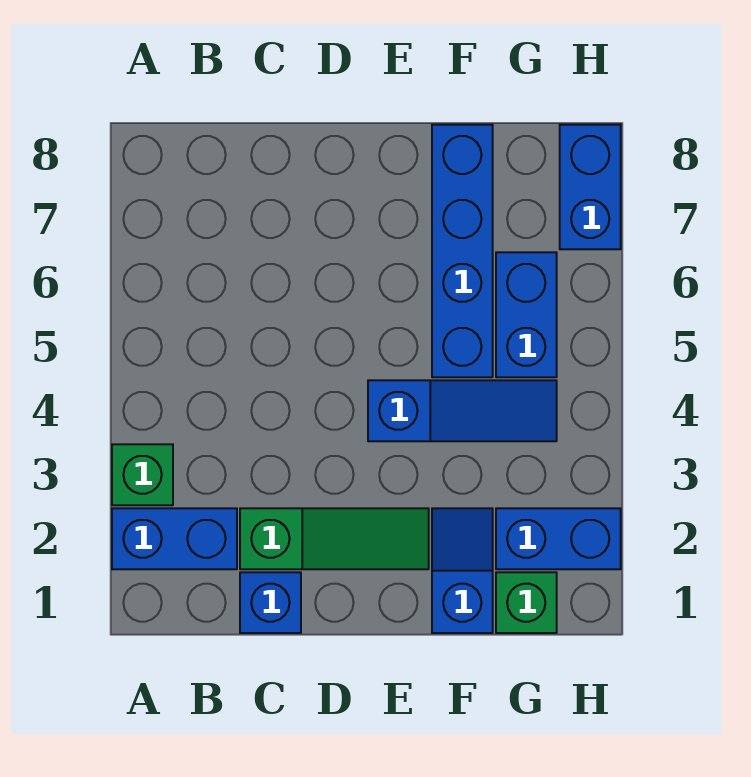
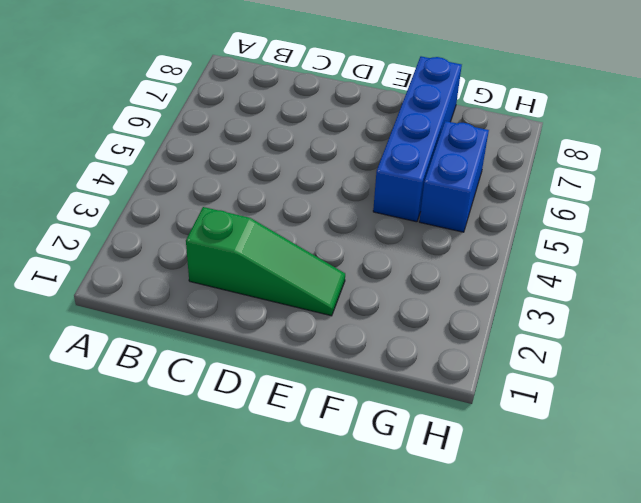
none -> blue brick A2:B2 level 1
none -> green brick A3 level 1

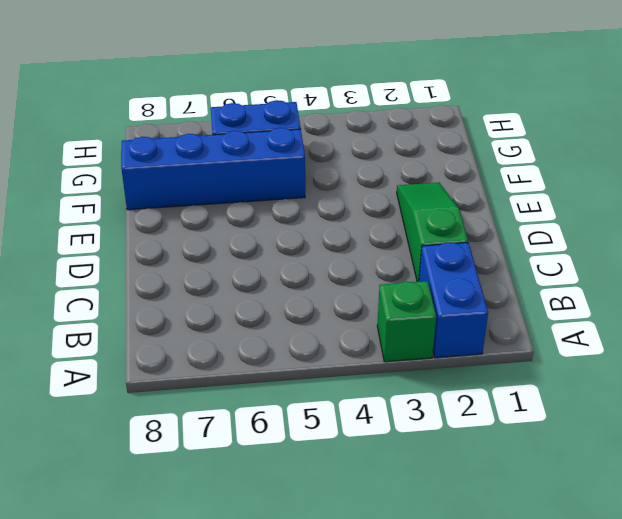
none -> blue brick C1 level 1
none -> blue slope E4:G4 level 1 top E

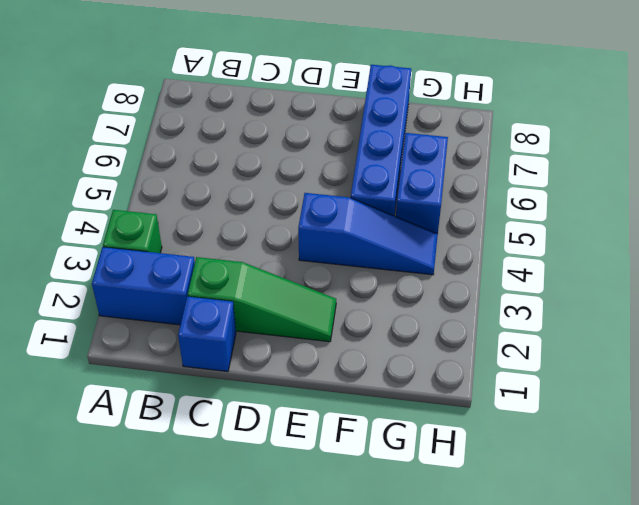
none -> blue slope F1:F2 level 1 top 1
none -> green brick G1 level 1

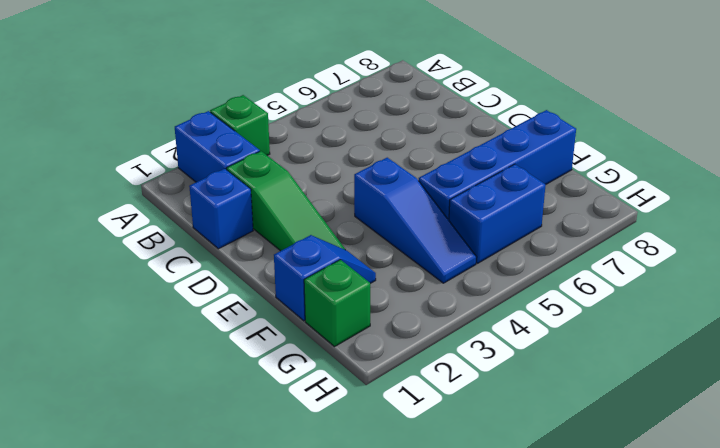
none -> blue brick G2:H2 level 1
none -> blue brick H7:H8 level 1

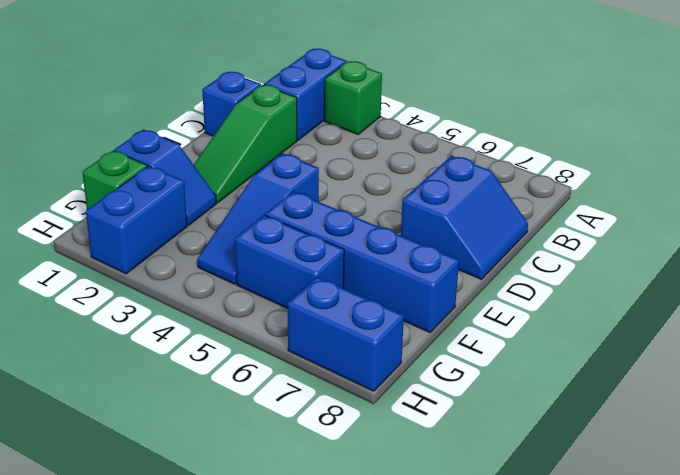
blue slope C7:D8 level 1 top 7 -> none

